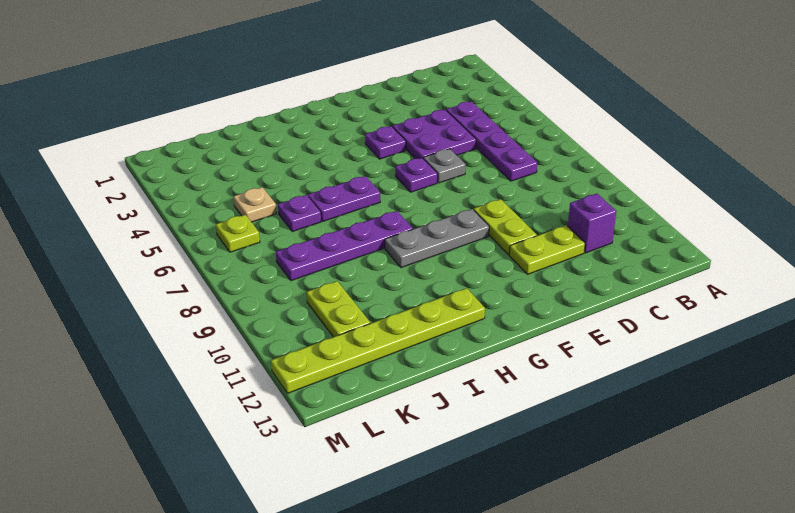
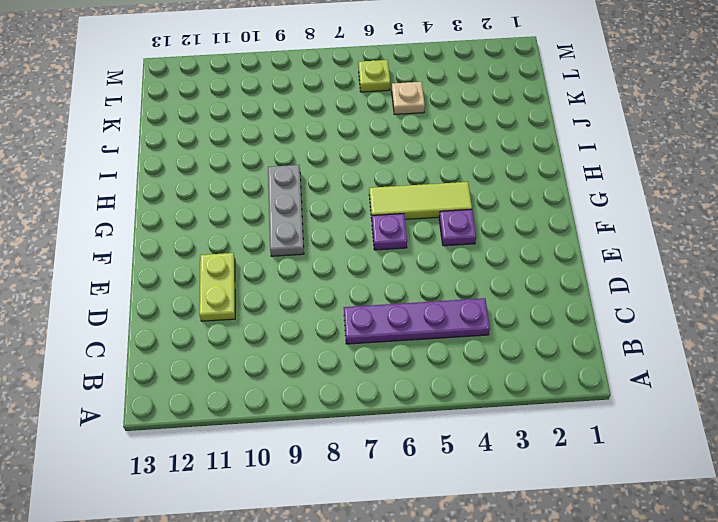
lime tile G4:G6 level 1 -> none
none -> purple brick C11 level 1
none -> purple plate D4:E5 level 1
none -> grey plate E6 level 1

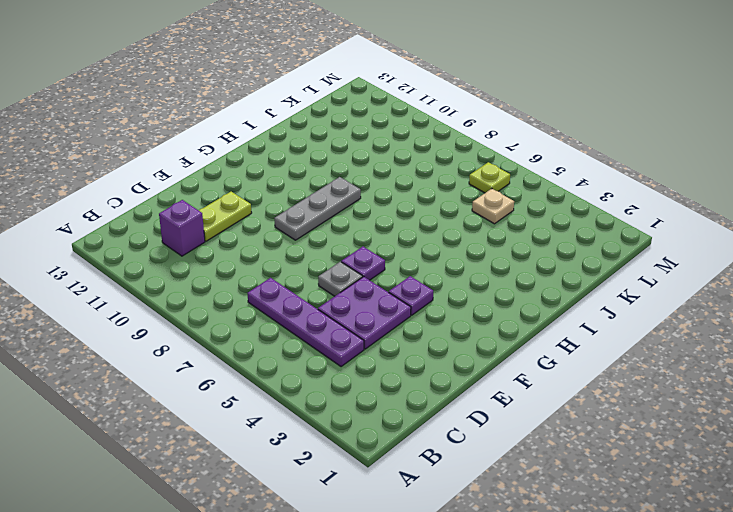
none -> lime plate E9:E10 level 1
none -> purple plate H6:I6 level 1
none -> purple plate H8:K8 level 1

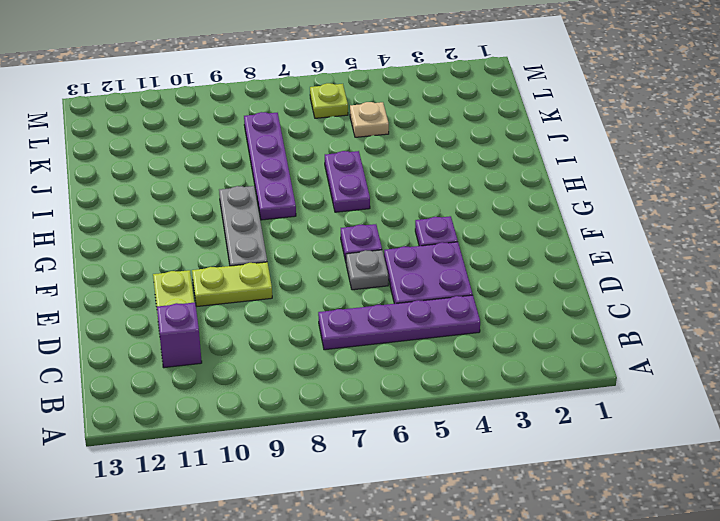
none -> lime plate H12:M12 level 1
none -> purple plate J6 level 1
none -> lime plate K10:K11 level 1

